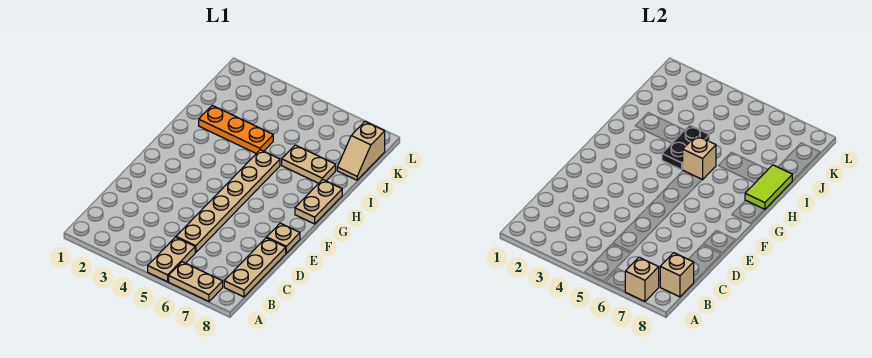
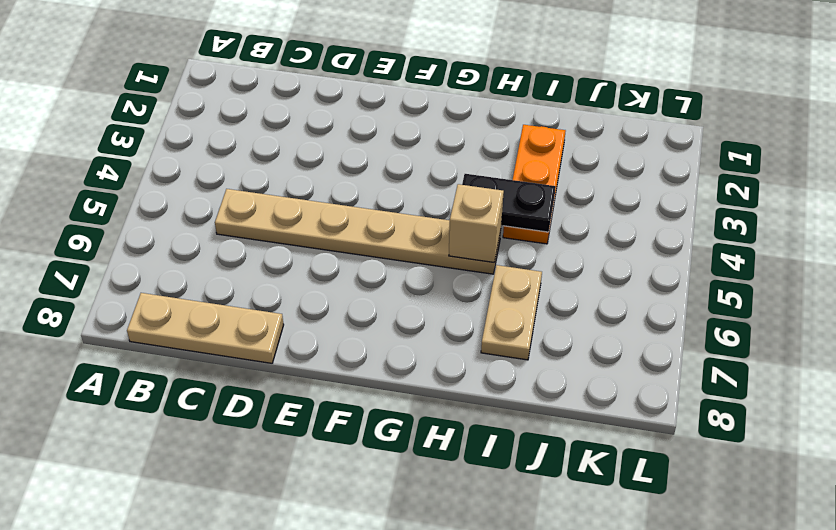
none -> tan plate A5:B5 level 1
none -> tan plate A6:A7 level 1
none -> tan plate E8 level 1

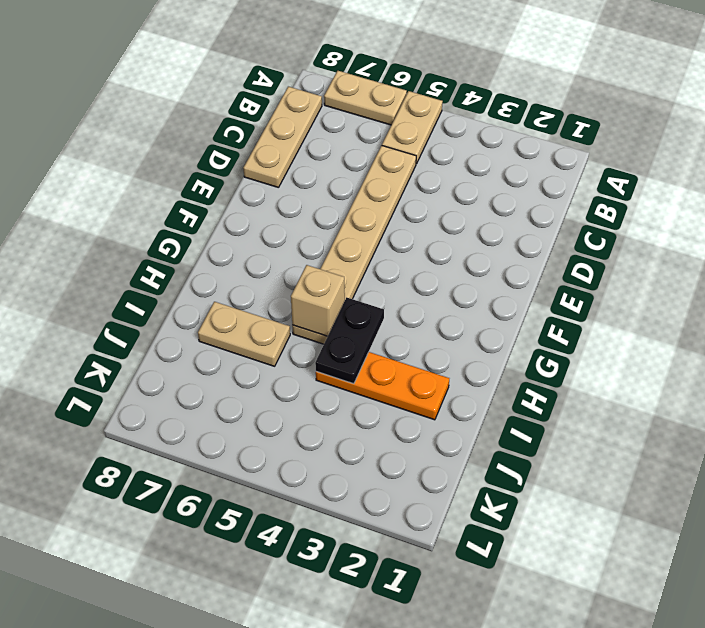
none -> tan plate E8 level 1
none -> tan plate G8:H8 level 1
none -> tan slope J8:K8 level 1 top K

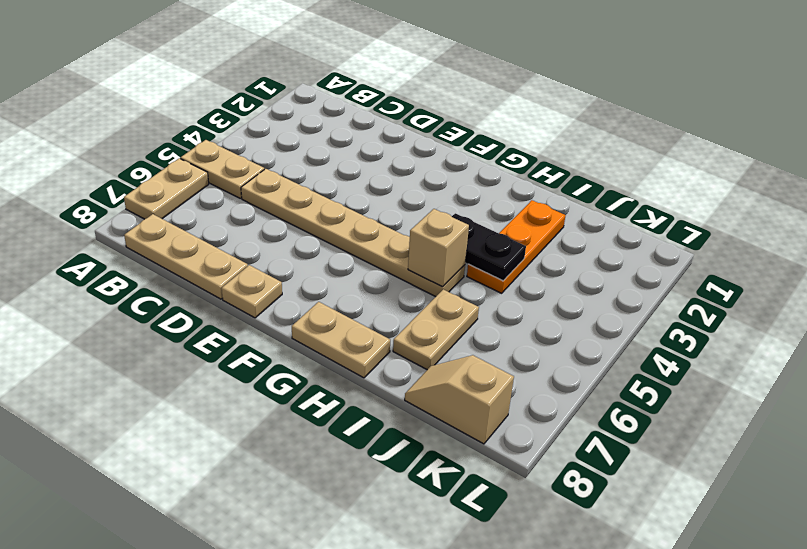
none -> tan brick A7 level 2
none -> tan brick B8 level 2
none -> lime tile H8:I8 level 2

